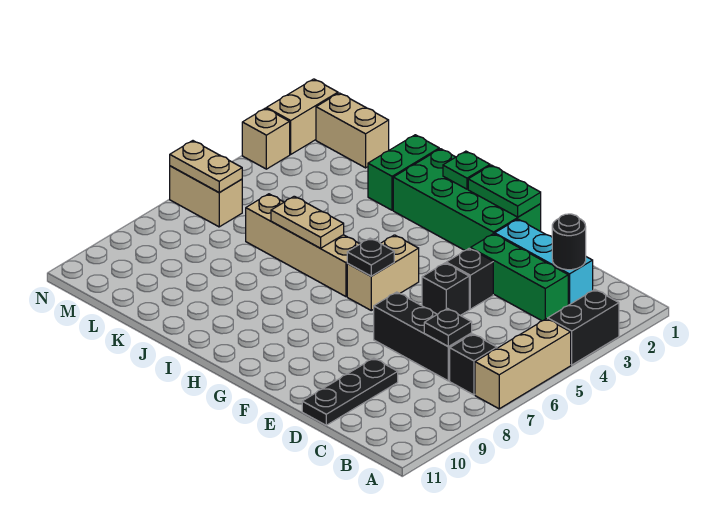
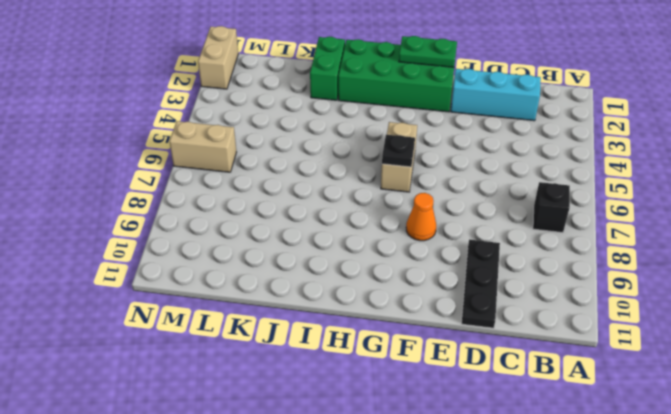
orange cone F8 level 1 -> none
none -> black brick A3:A4 level 1
none -> tan brick A5:A7 level 1
none -> green brick C3:E3 level 1

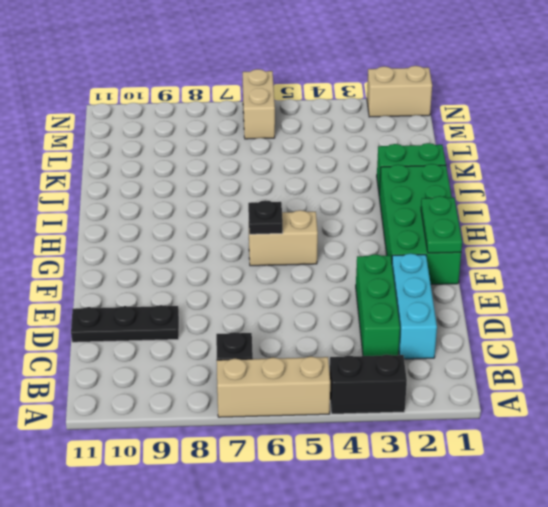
none -> black brick C7:E7 level 1
none -> black brick E4 level 1
none -> black brick E5 level 1

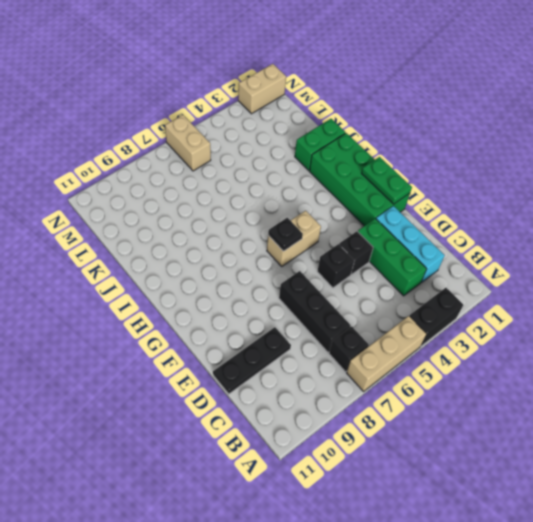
none -> tan brick H6:K6 level 1
none -> tan brick L1:M1 level 1
none -> tan brick N3 level 1

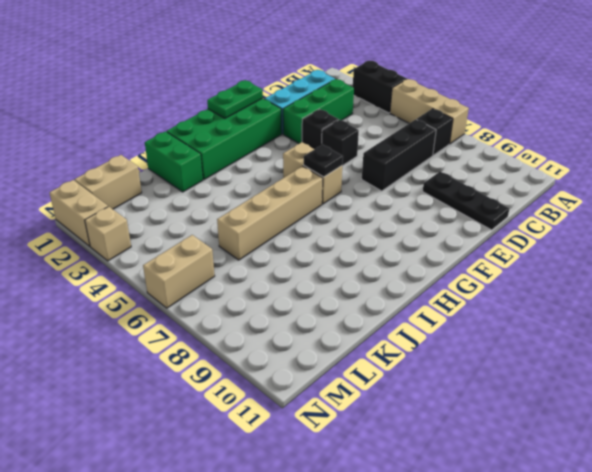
none -> black round brick C2 level 2
none -> black plate C7 level 2
none -> green plate H1 level 2

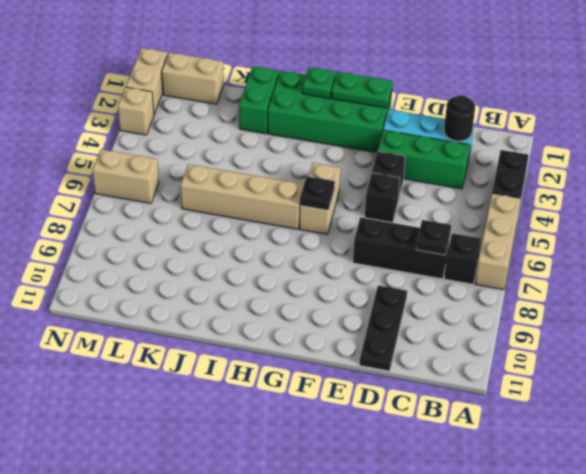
none -> tan plate I6:J6 level 2
none -> tan plate M6:N6 level 2

